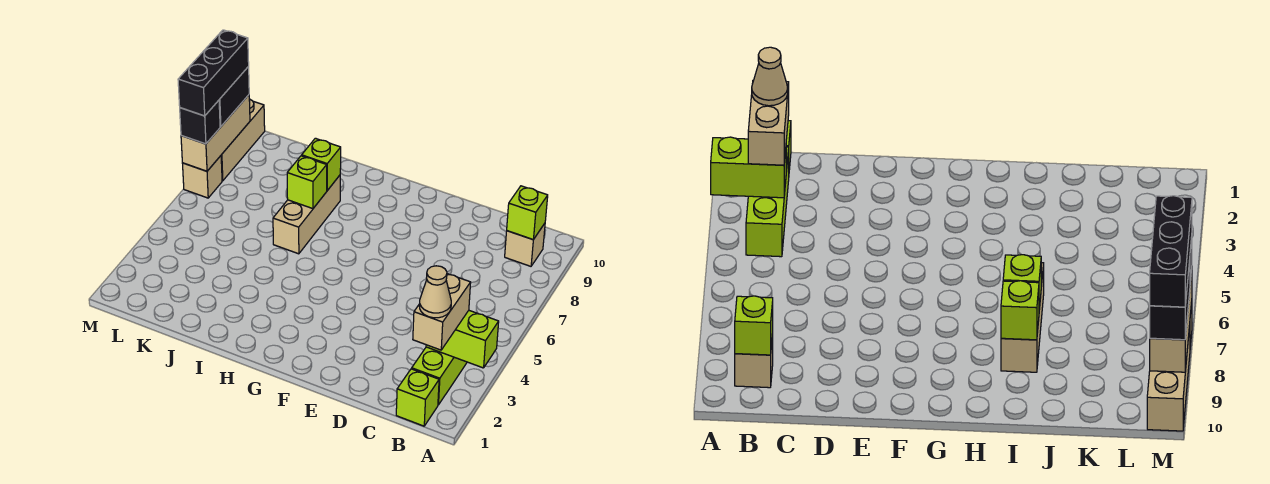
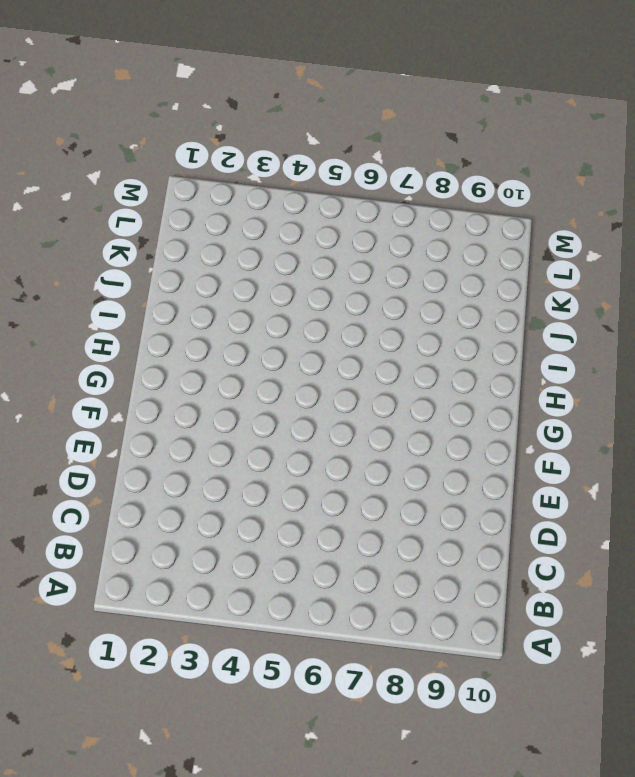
none -> lime brick B1 level 1
none -> lime brick B2:B4 level 1
none -> tan brick B9 level 1

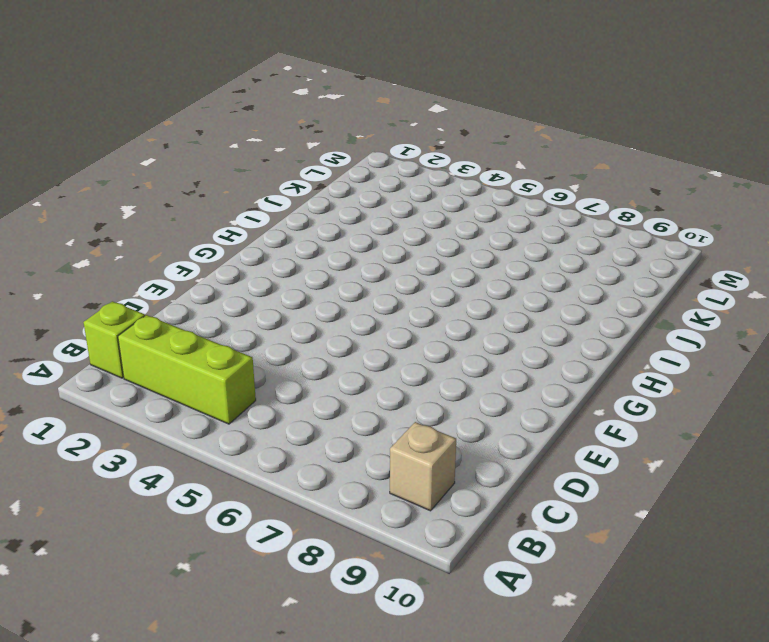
none -> tan brick I6:I8 level 1
none -> tan brick M7 level 1
none -> tan brick M8:M10 level 1

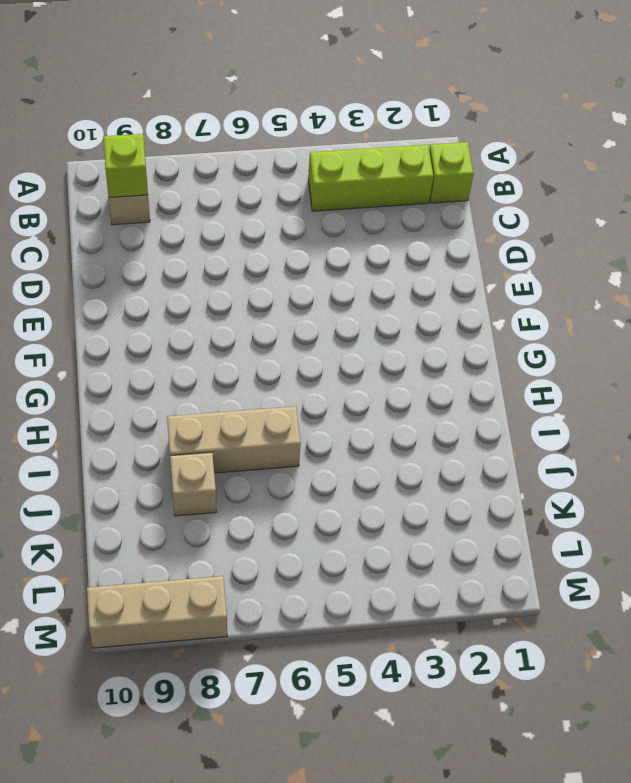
tan brick J8 level 1 -> tan brick M7 level 1
none -> lime brick A3:B3 level 2
none -> lime brick I7 level 2
none -> lime brick I8 level 2

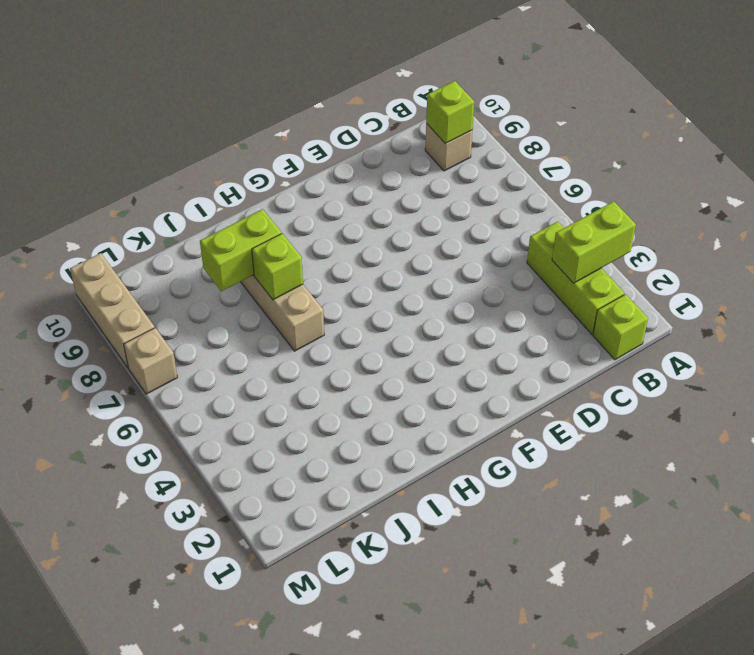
lime brick I8:J8 level 2 -> lime brick I8 level 2
none -> tan brick M7:M9 level 2
none -> tan brick B2:B3 level 3
none -> black brick M7 level 3

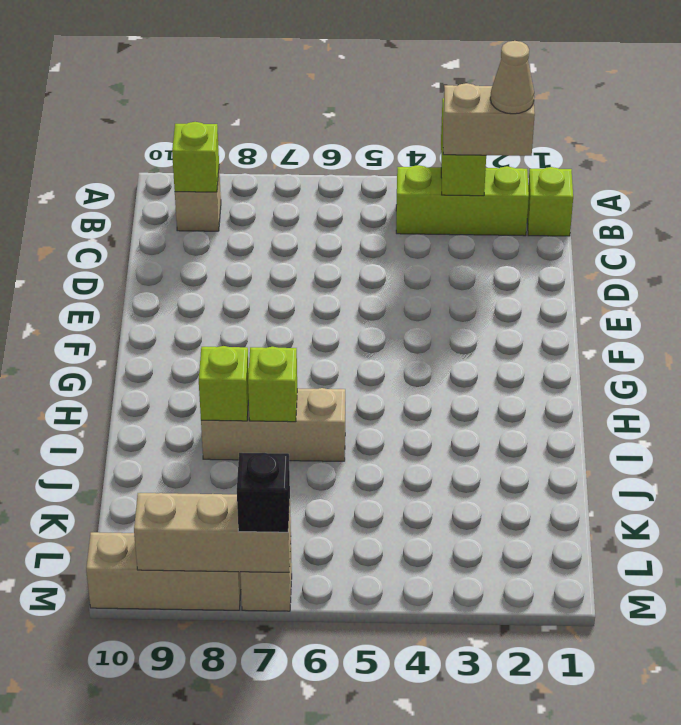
none -> black brick M8:M9 level 3
none -> black brick M7:M9 level 4

